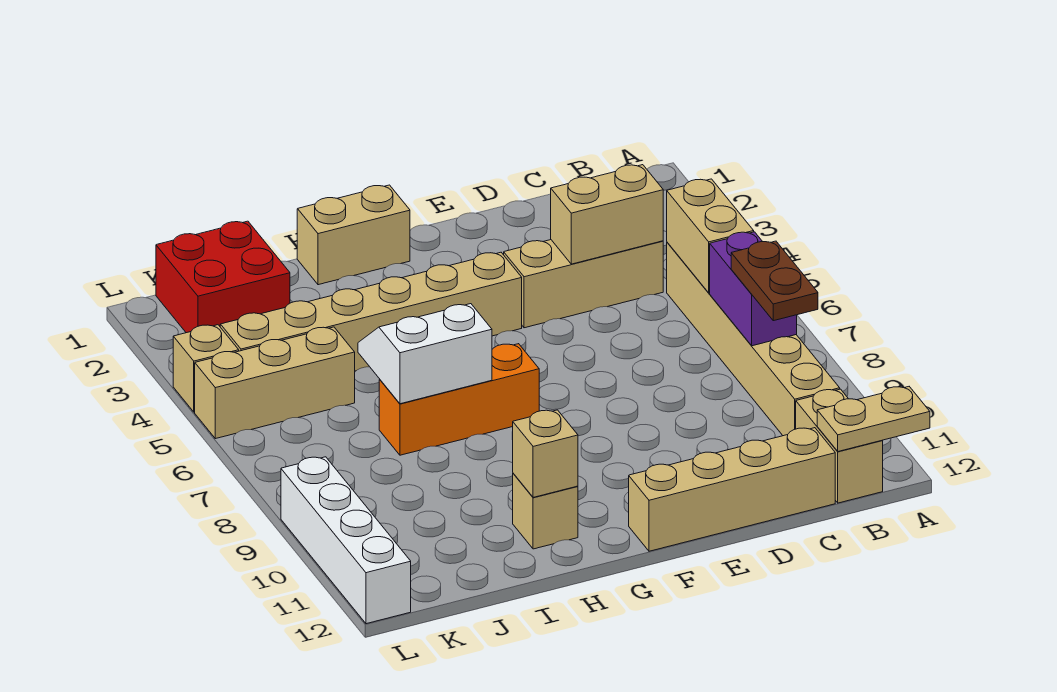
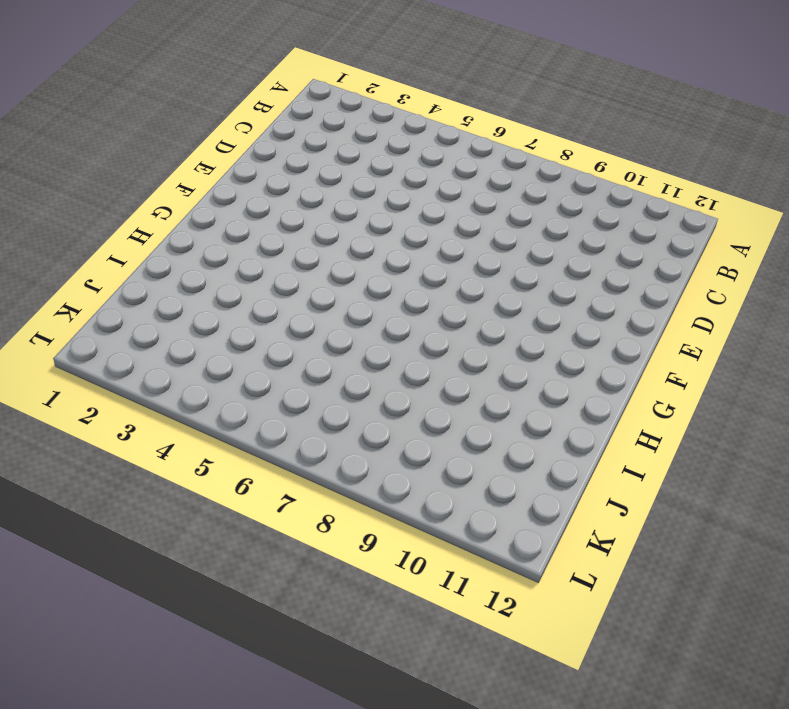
none -> tan brick B5:B10 level 1
none -> tan brick B11:B12 level 1
none -> tan brick C4:E4 level 1

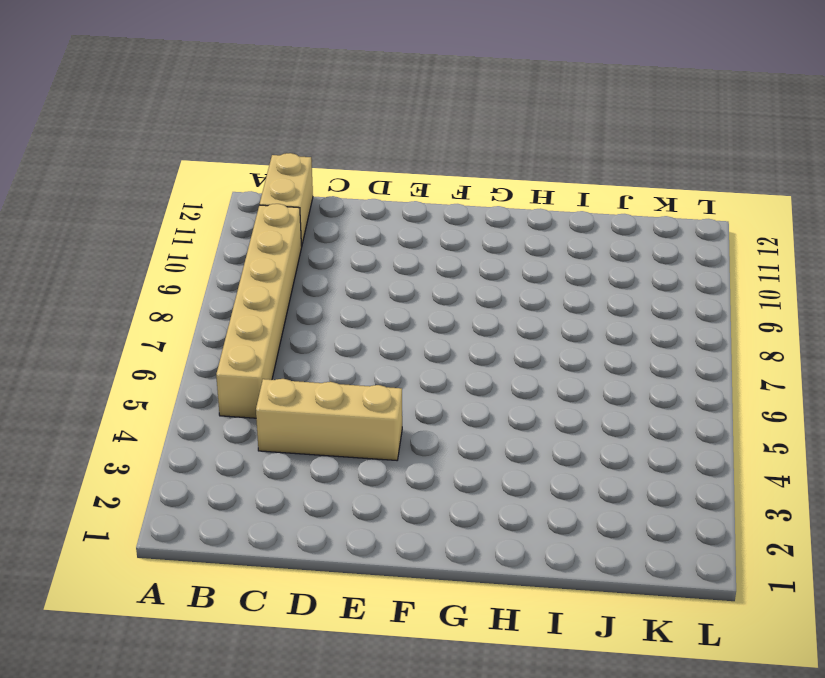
none -> tan brick C12:F12 level 1
none -> tan brick F4:K4 level 1
none -> tan brick G1:H1 level 1

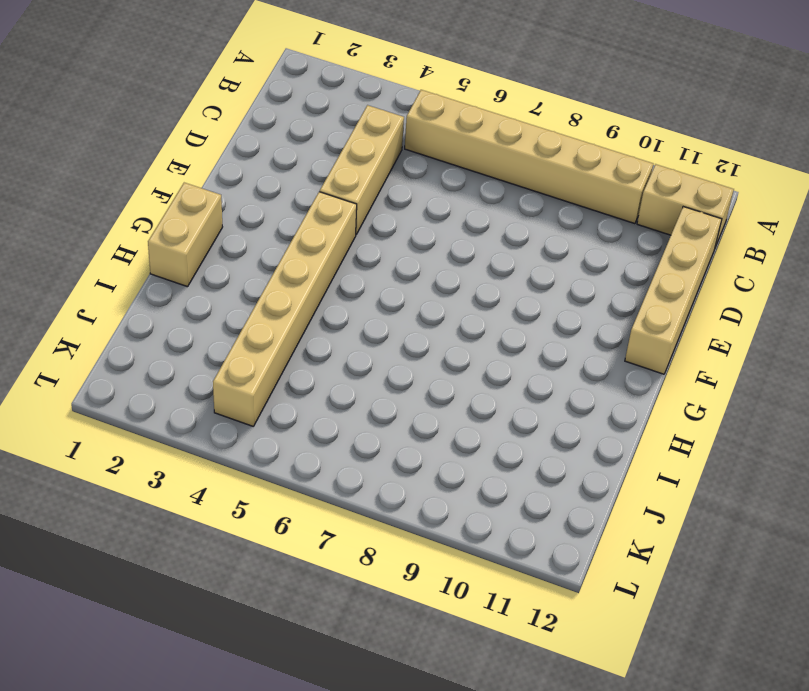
none -> orange brick G7:I7 level 1
none -> tan brick H11 level 1
none -> red brick J1:K2 level 1

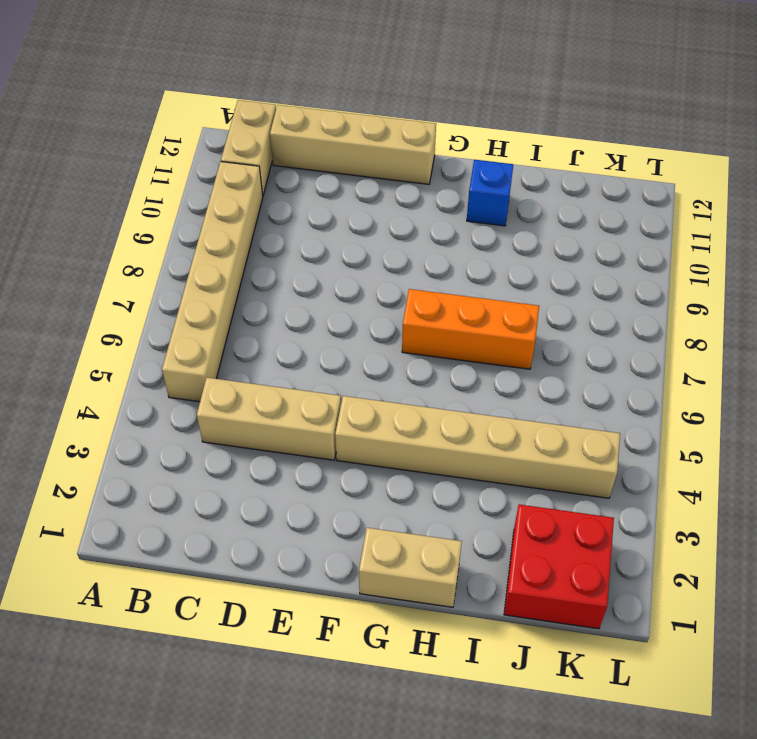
blue brick H11 level 1 -> tan brick H11 level 1
none -> tan brick J5:L5 level 1
none -> tan brick L4 level 1
none -> white brick L9:L12 level 1

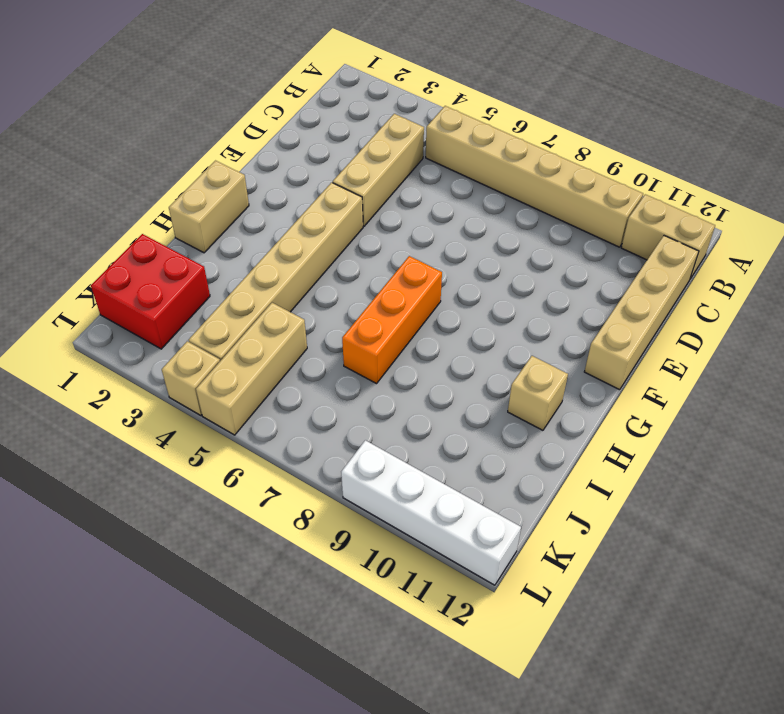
none -> tan plate A12:B12 level 2
none -> tan brick B5:B6 level 2
none -> purple brick B7:B8 level 2

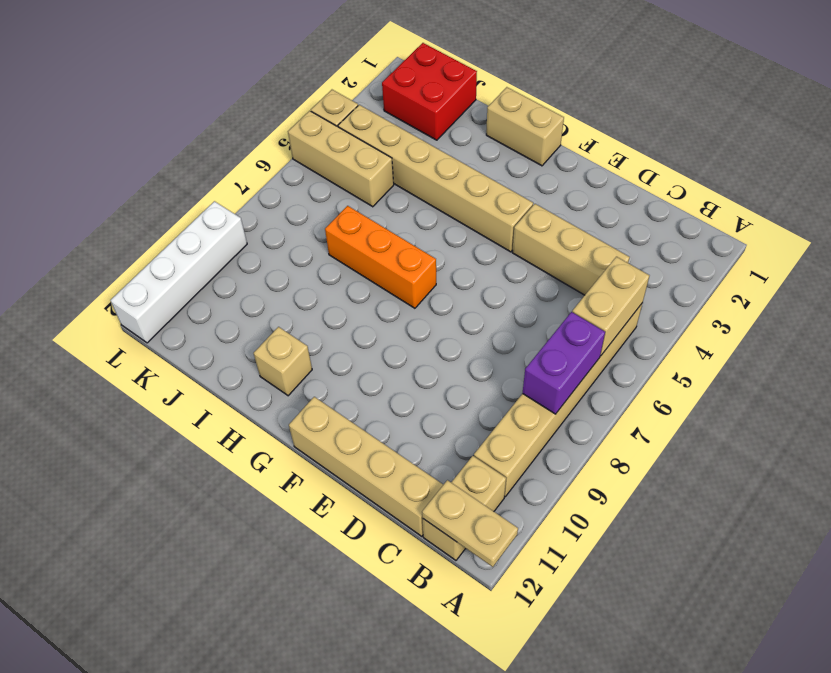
none -> tan brick C4:D4 level 2
none -> white slope H6:I7 level 2 top 7
none -> tan brick H11 level 2

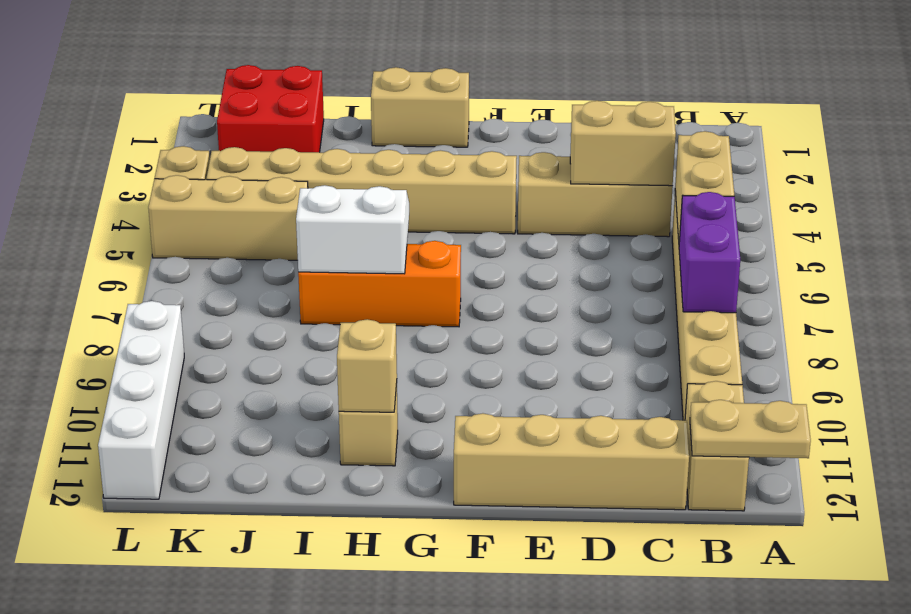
none -> brown plate B8:B9 level 3

